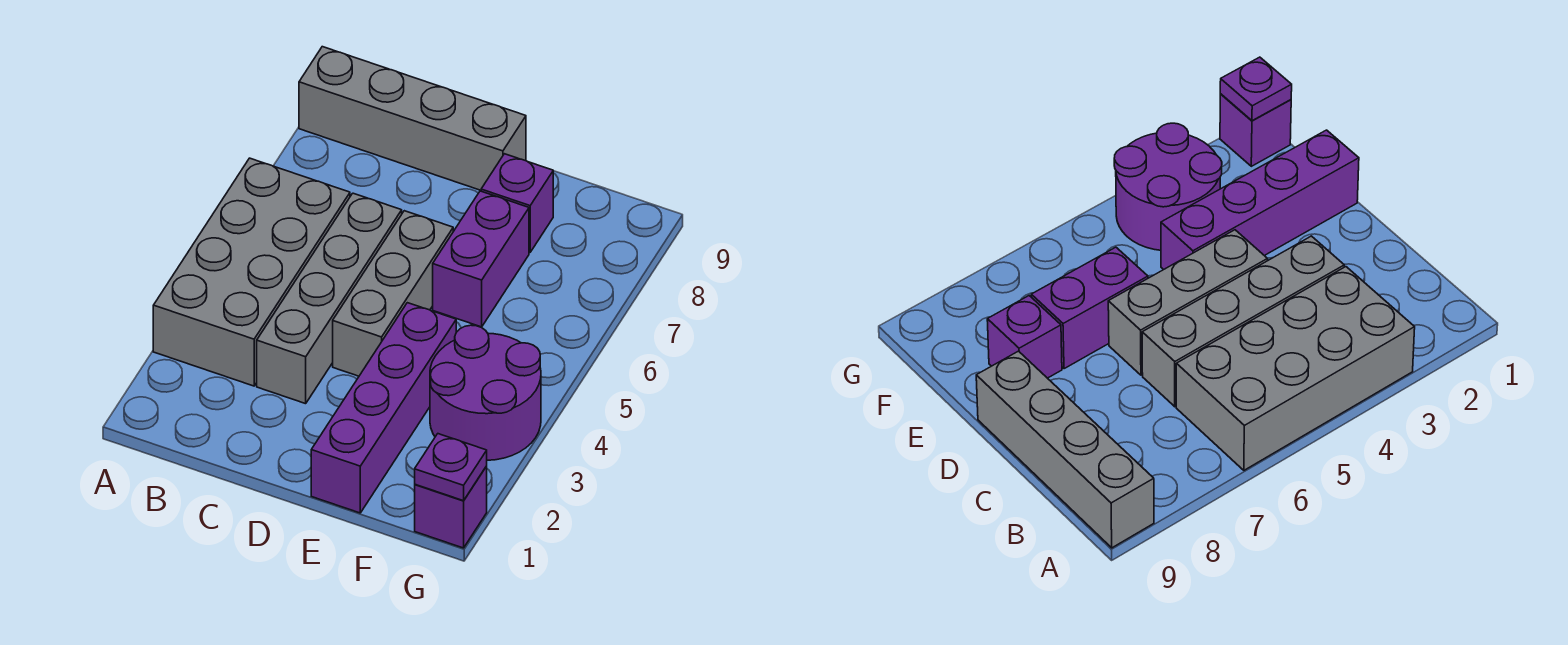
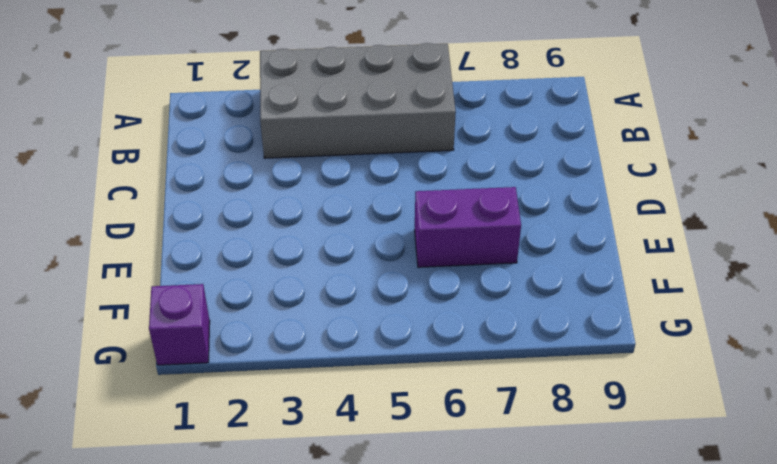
none -> grey brick A9:D9 level 1
none -> grey brick C3:C6 level 1

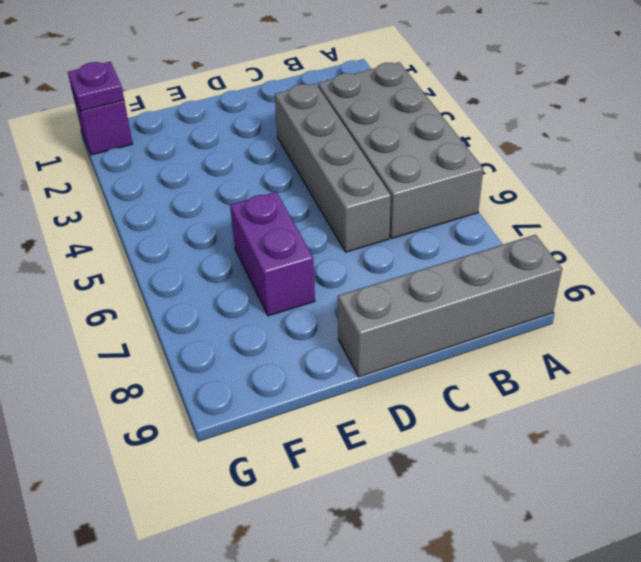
none -> grey brick D4:D6 level 1
none -> purple brick E1:E4 level 1

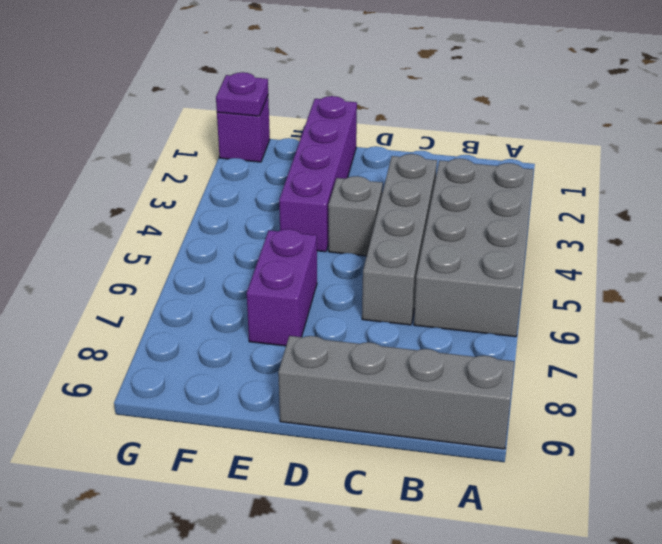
grey brick D4 level 1 -> grey brick D4:D6 level 1
none -> purple brick E8 level 1
none -> purple round brick F3:G4 level 1

